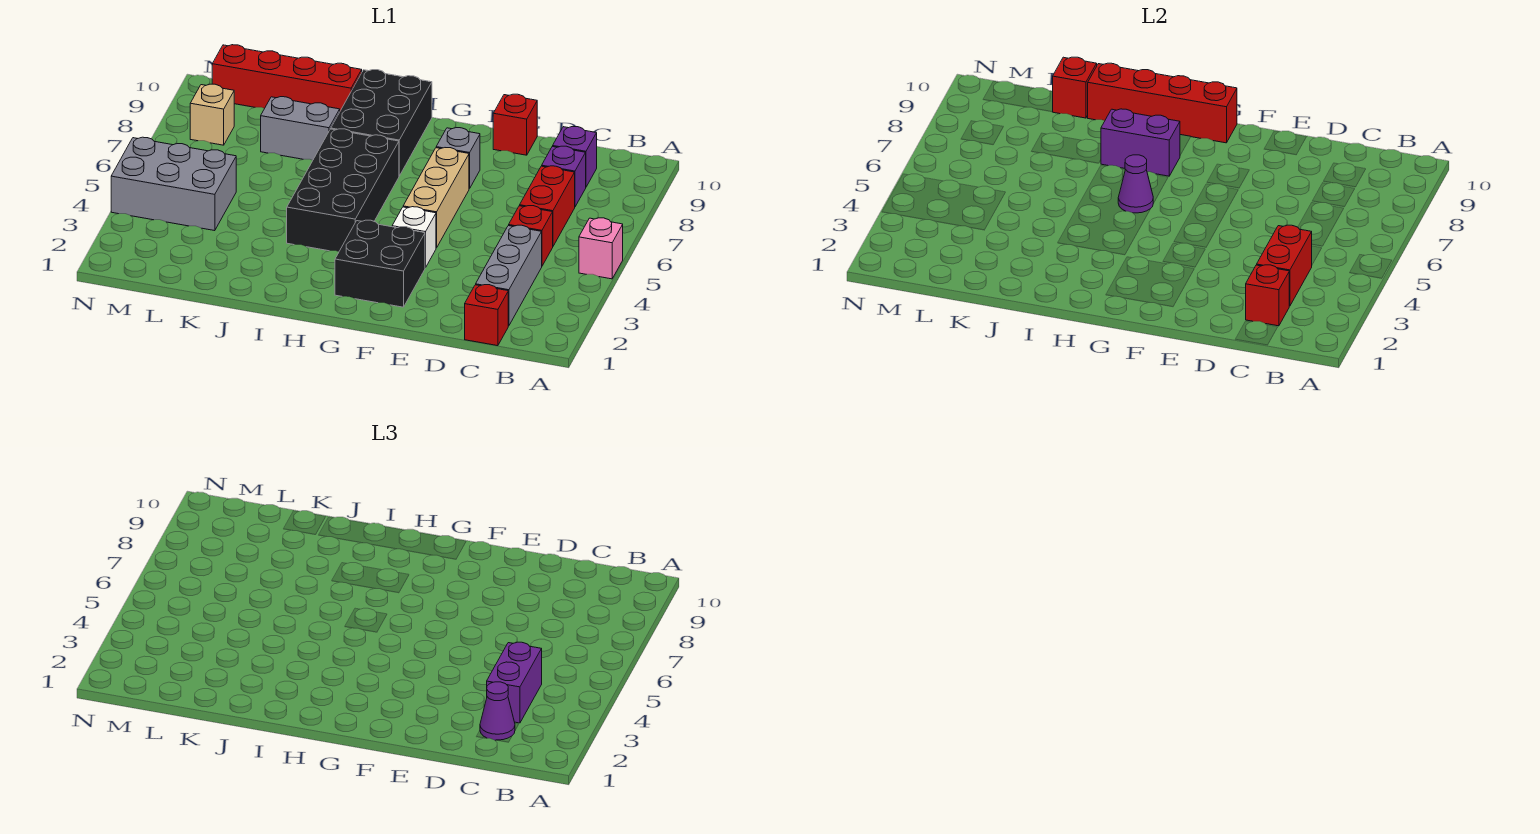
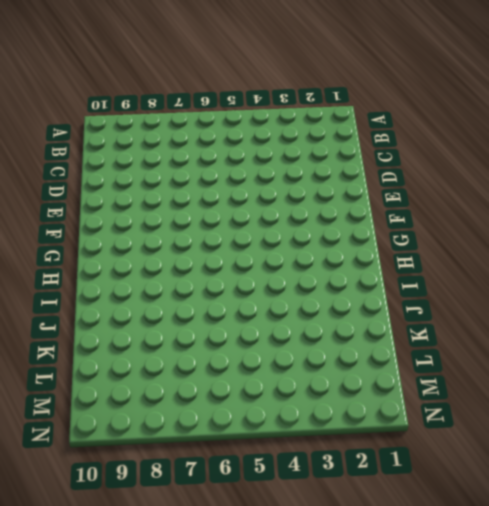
none -> pink brick A5 level 1
none -> red brick C1 level 1
none -> grey brick C2:C4 level 1

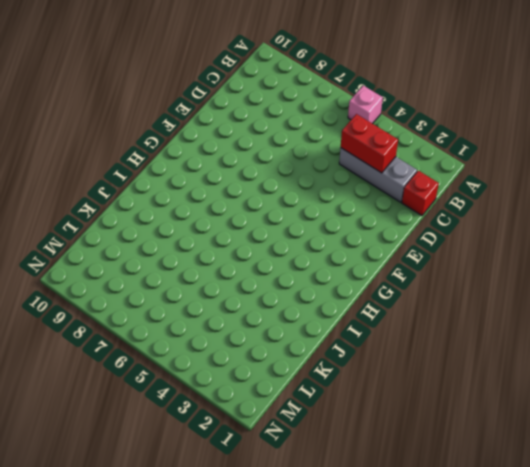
none -> red brick C5 level 1
none -> red brick C6:C7 level 1
none -> purple brick C8 level 1

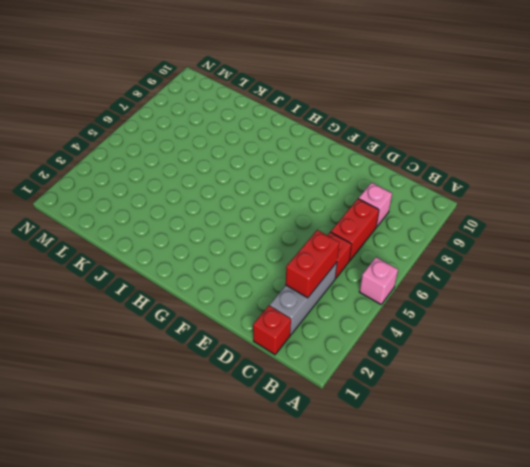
pink brick C8 level 1 -> purple brick C8 level 1
none -> purple brick C9 level 1
none -> red brick E10 level 1
none -> black brick F2:G3 level 1

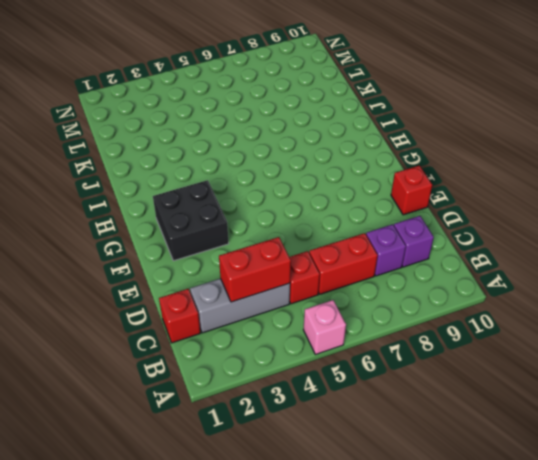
none -> white brick F4 level 1
none -> tan brick F5:F7 level 1
none -> grey brick F8 level 1

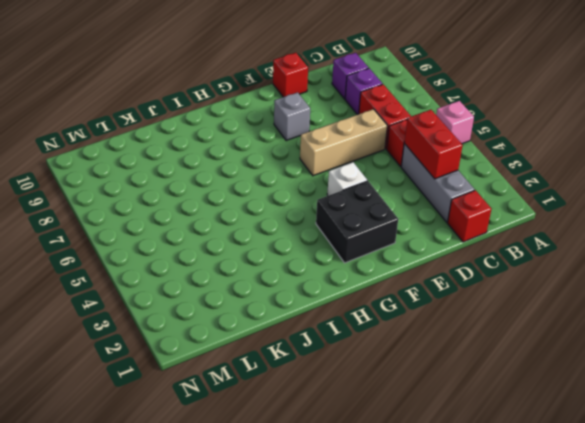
tan brick D6:F6 level 1 -> tan brick F5:F7 level 1
none -> black brick H4:I7 level 1
none -> black brick H8:I10 level 1
none -> grey brick J8:K8 level 1

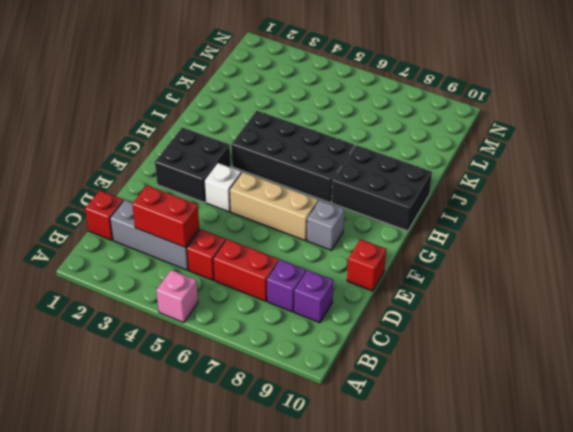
none -> grey brick J8:K8 level 1
none -> red brick J10:M10 level 1
none -> grey brick L4:N5 level 1

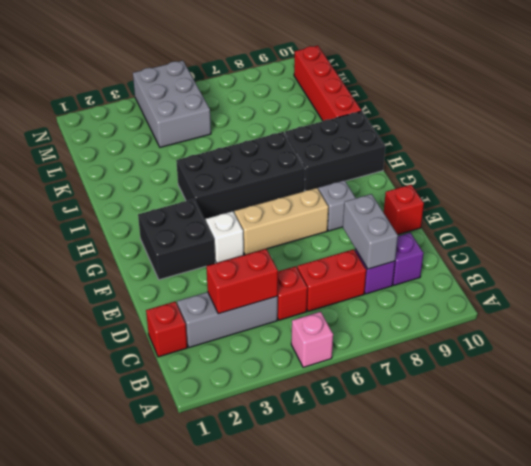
grey brick C8:D8 level 2 -> grey brick J8:K8 level 1
none -> tan brick M8 level 1
none -> red brick C2 level 2
none -> red brick G10:J10 level 2

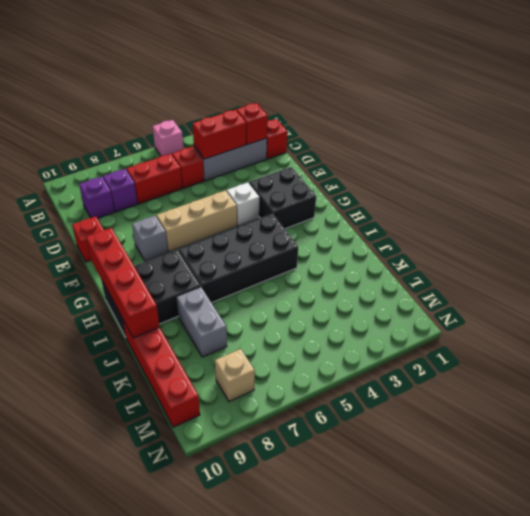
none -> grey brick L4:N5 level 1
none -> purple cone H6 level 2
none -> purple brick H8:I8 level 2

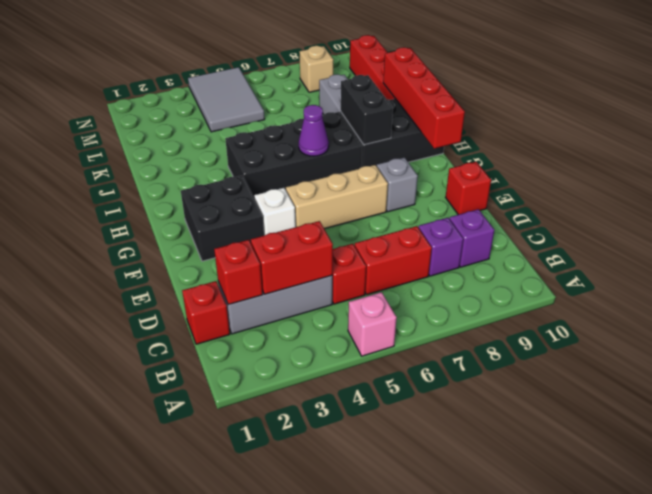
black brick H8:I8 level 2 -> purple brick H8:I8 level 2
grey tile L4:N5 level 1 -> grey brick L4:N5 level 1
none -> red brick K10 level 2
none -> purple cone C2 level 3
none -> purple brick C3:C4 level 3

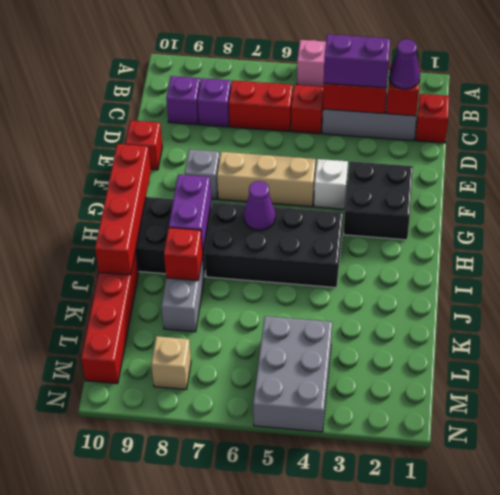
red brick J8 level 2 -> red brick K10 level 2

